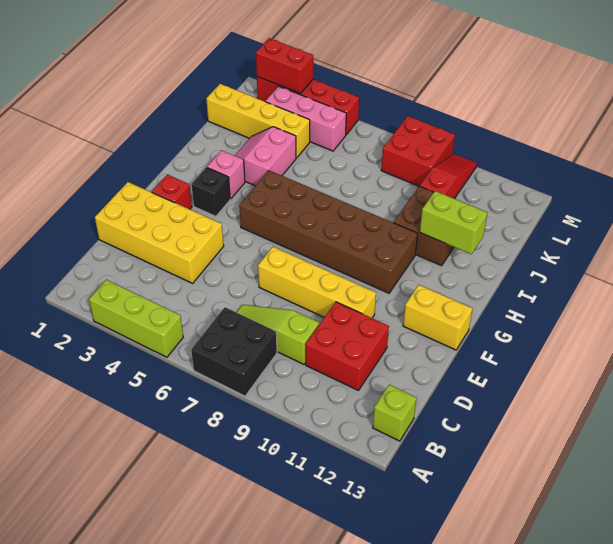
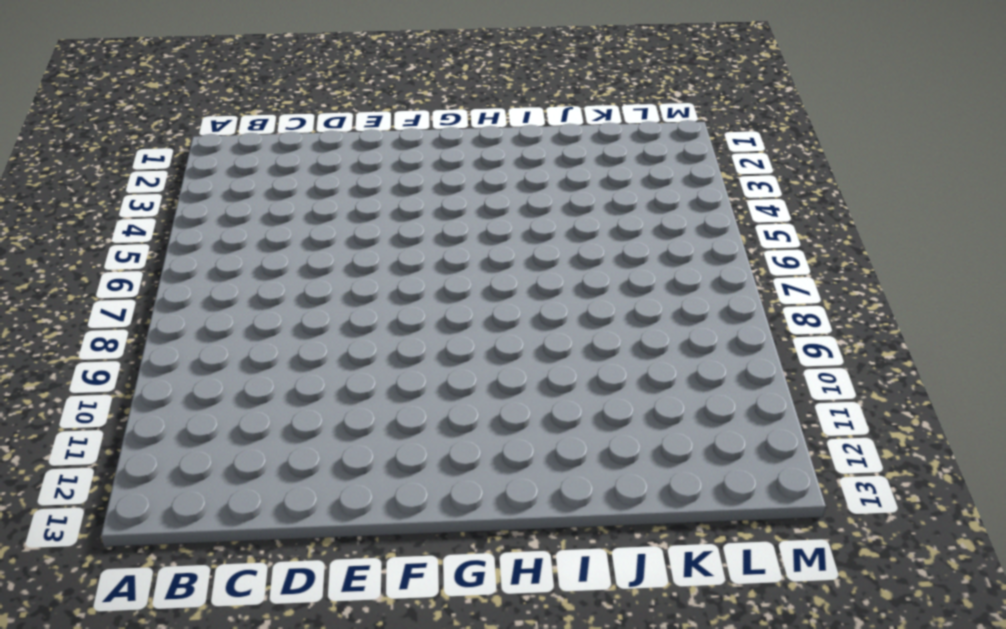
none -> lime brick A3:A5 level 1
none -> black brick A7:B8 level 1
none -> lime brick B13 level 1

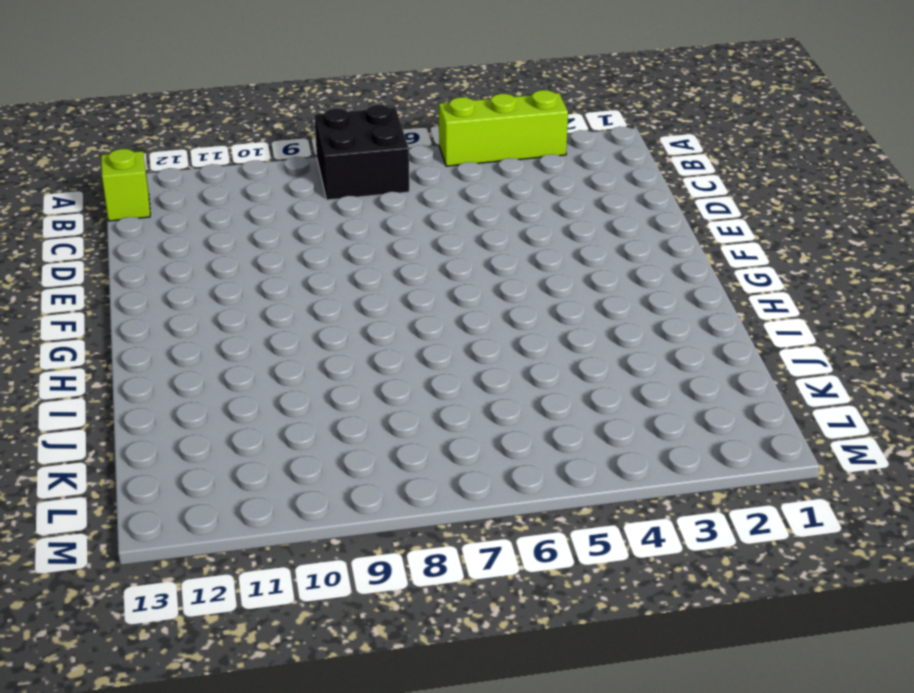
none -> lime slope C7:C9 level 1 top 9
none -> red brick C10:D11 level 1
none -> yellow brick D1:E4 level 1

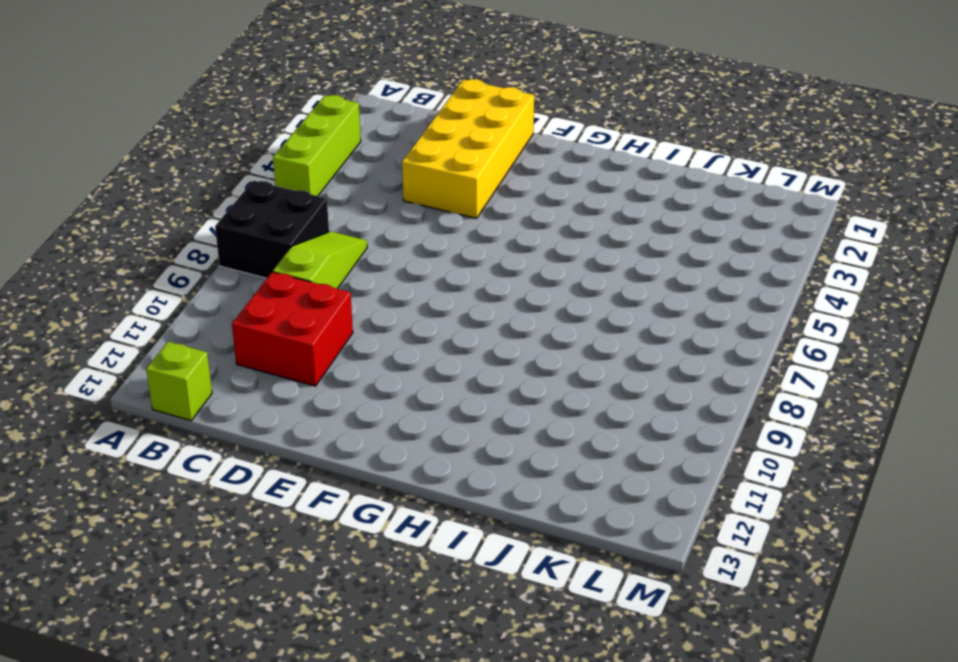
none -> yellow brick E7:E10 level 1
none -> red brick F2 level 1
none -> yellow brick F12:F13 level 1

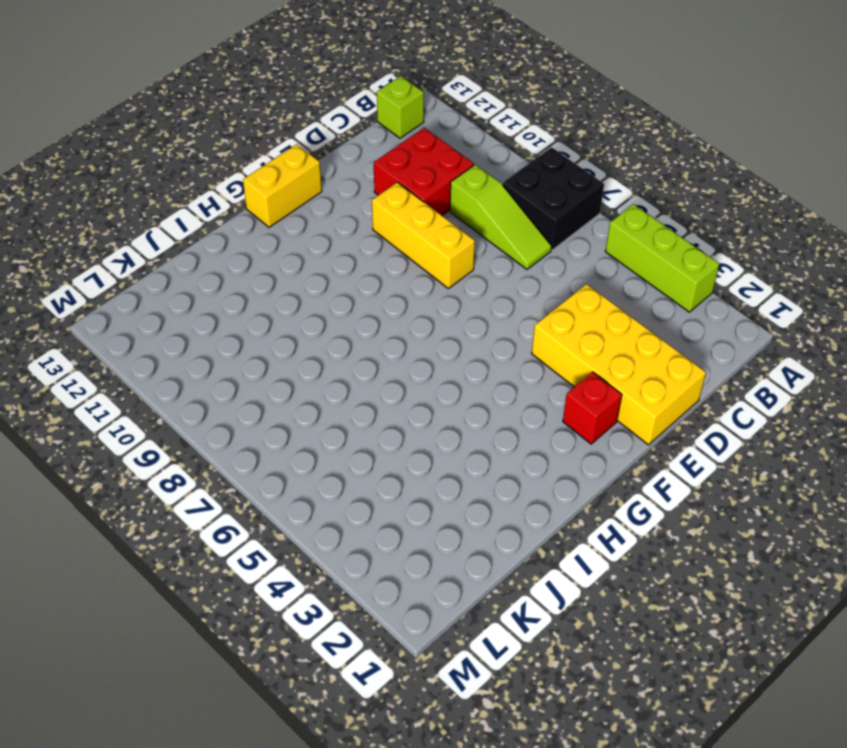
yellow brick E8:E10 level 1 -> yellow brick E7:E10 level 1
yellow brick F13:G13 level 1 -> yellow brick F12:F13 level 1
none -> black brick G3 level 1
none -> brown brick G5:H10 level 1
none -> pink brick H3 level 1

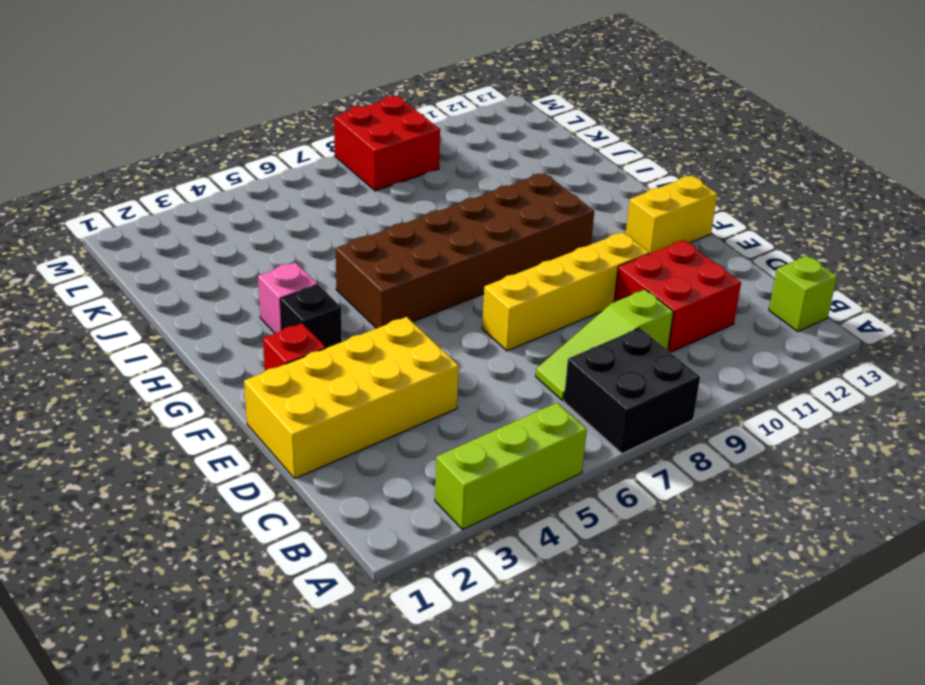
none -> pink slope I3:J4 level 1 top 4
none -> brown brick I10:J11 level 1
none -> yellow brick K1:K4 level 1

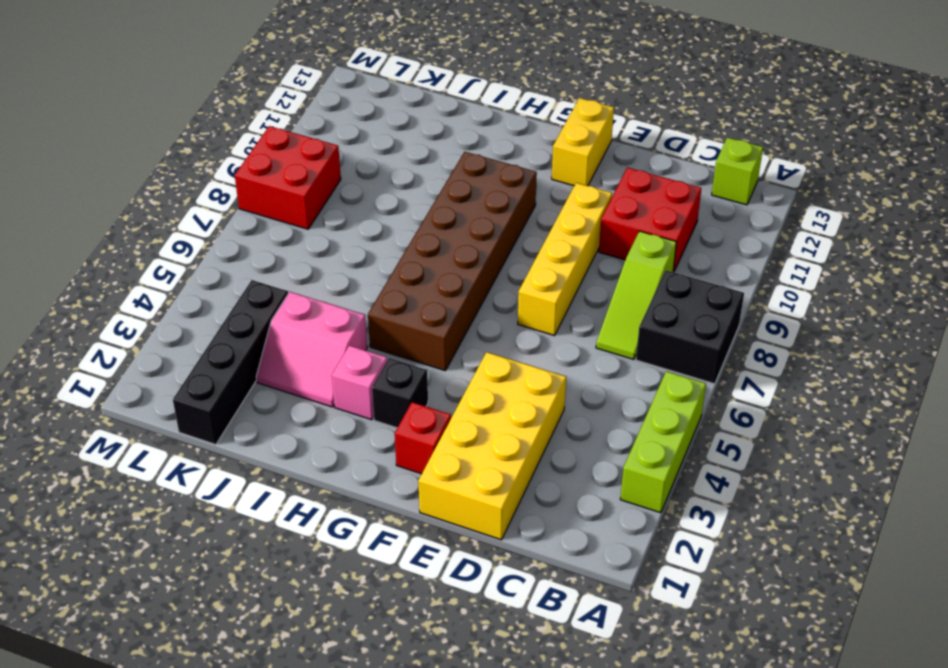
black brick K1:K4 level 1 -> yellow brick K1:K4 level 1
none -> brown brick I10:J11 level 1
none -> red slope K10:M10 level 1 top K
none -> pink brick L3:L5 level 1

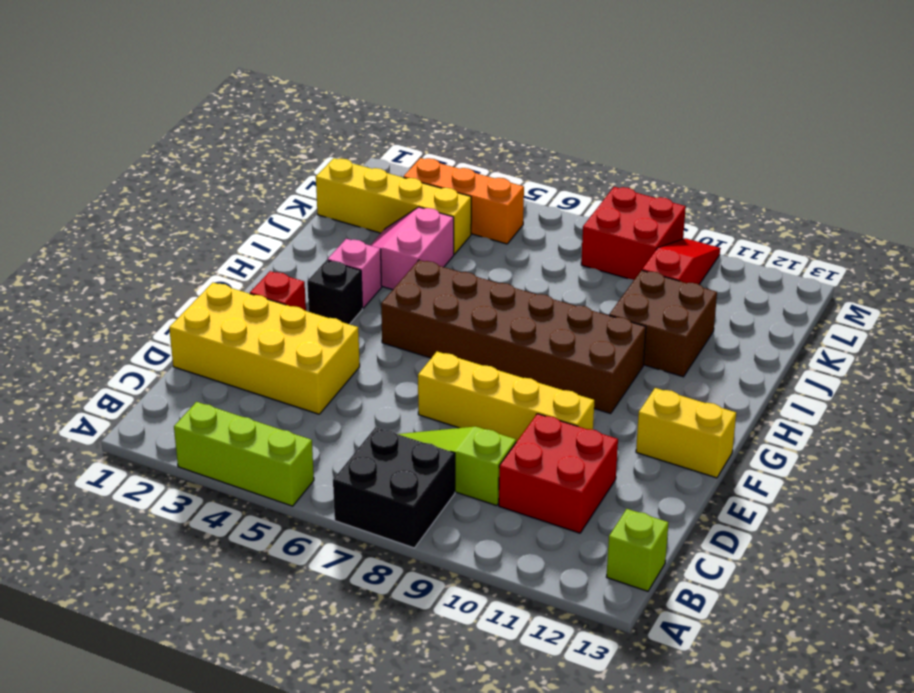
orange brick L3:L5 level 1 -> pink brick L3:L5 level 1
none -> red brick M2:M5 level 1
none -> lime brick I11:I12 level 2
none -> red brick M2:M3 level 2

